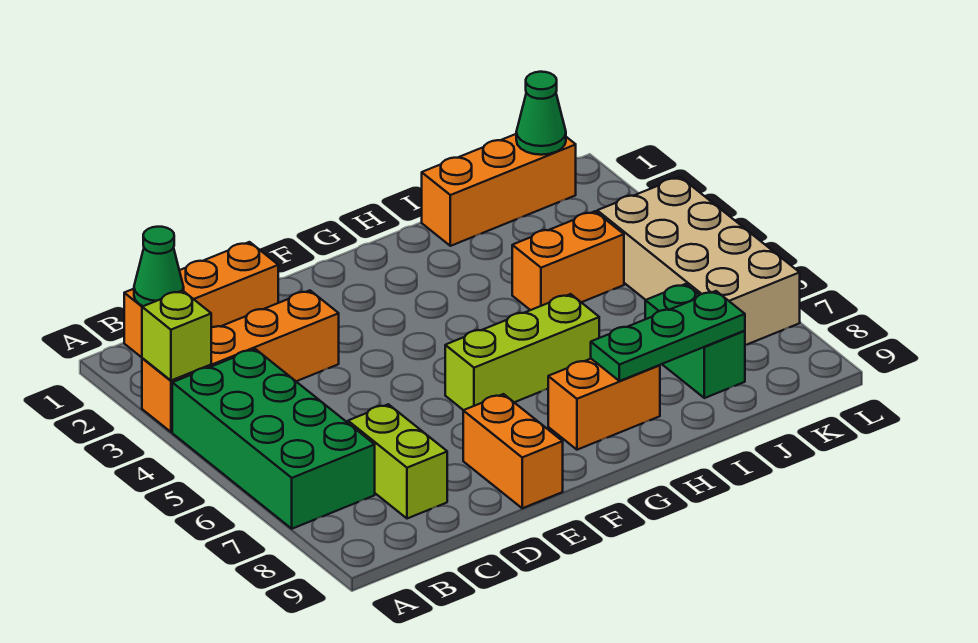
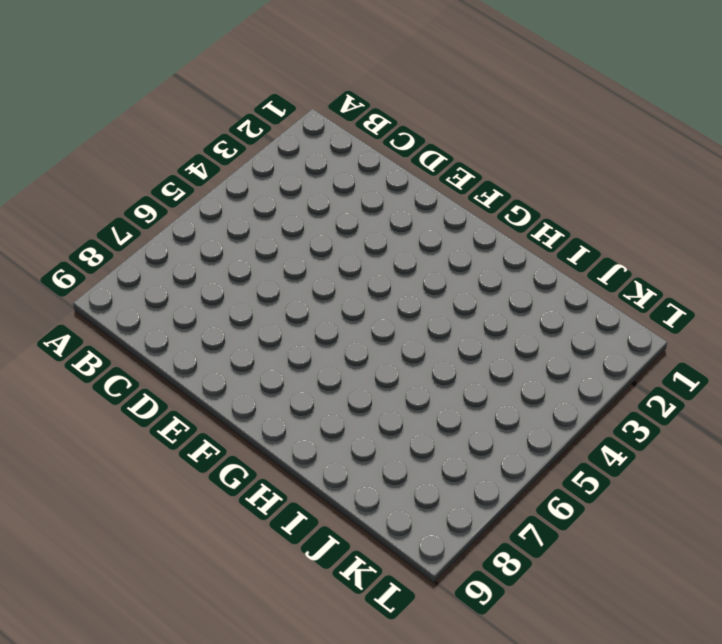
none -> orange brick A3:D3 level 1
none -> green brick A4:B7 level 1
none -> orange brick B1:D1 level 1

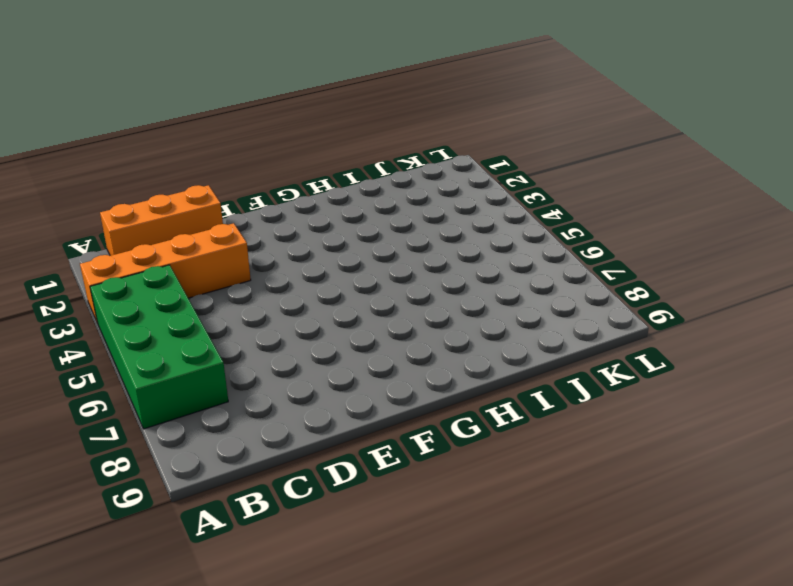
none -> lime brick C7:C8 level 1
none -> orange brick E8:E9 level 1
none -> lime brick F6:H6 level 1

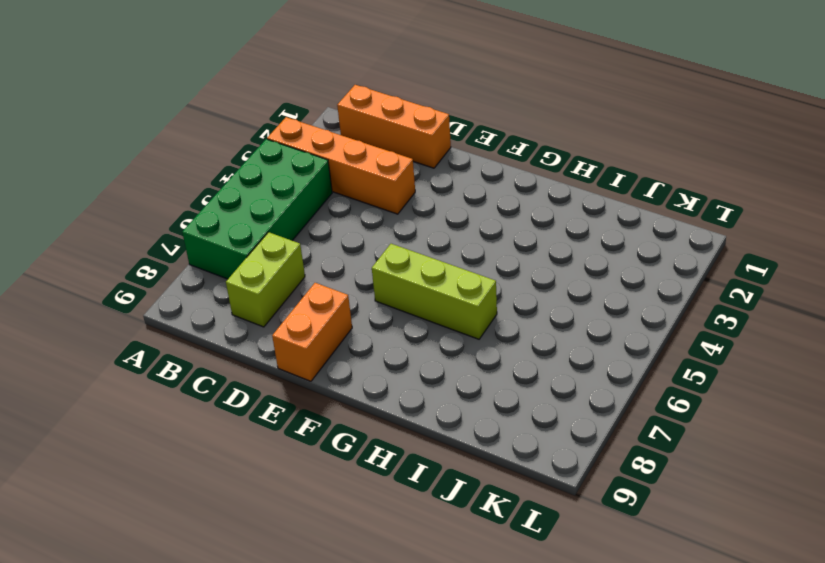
none -> orange brick G8:H8 level 1
none -> orange brick I1:K1 level 1
none -> orange brick I4:J4 level 1

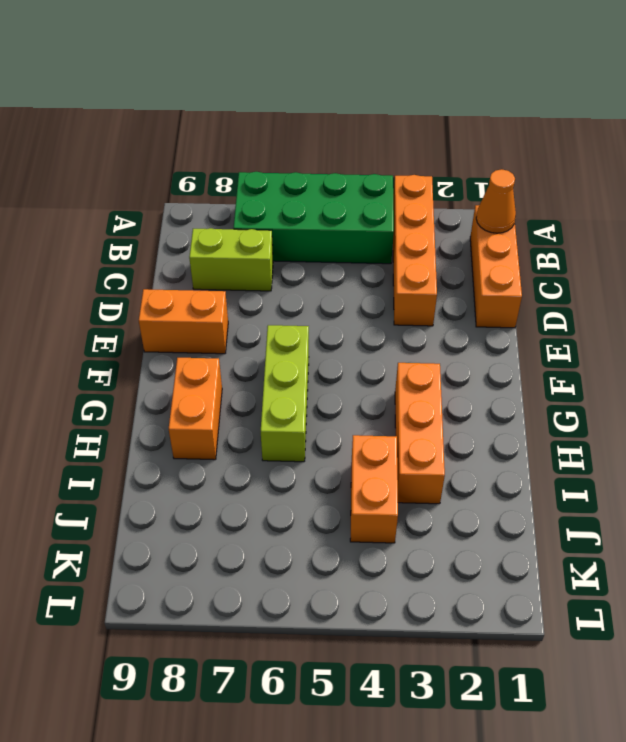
orange cone B1 level 2 -> green cone B1 level 2
orange brick G3:I3 level 1 -> orange brick I1:K1 level 1
none -> green brick J7:J8 level 1
none -> tan brick K4:L7 level 1
none -> lime brick A3 level 2

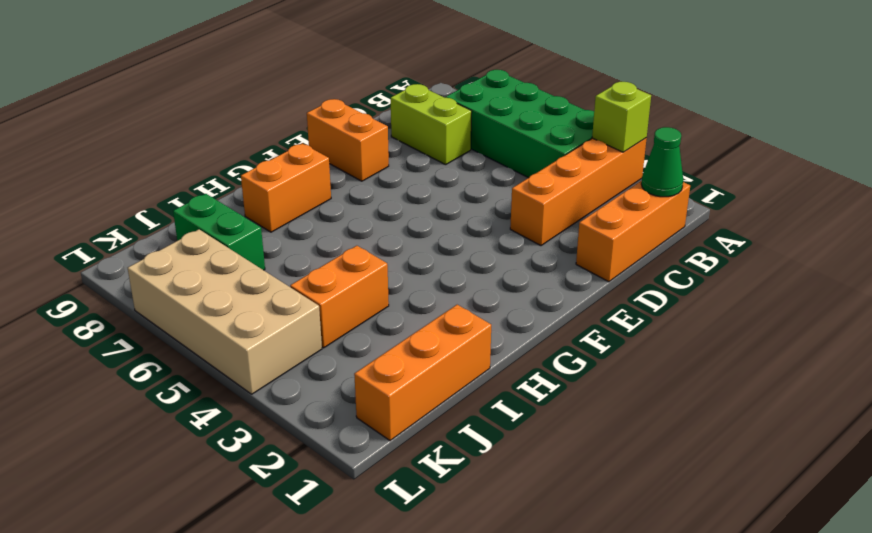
none -> lime brick F6:H6 level 1
none -> green plate H8:J8 level 2
none -> green cone K1 level 2

